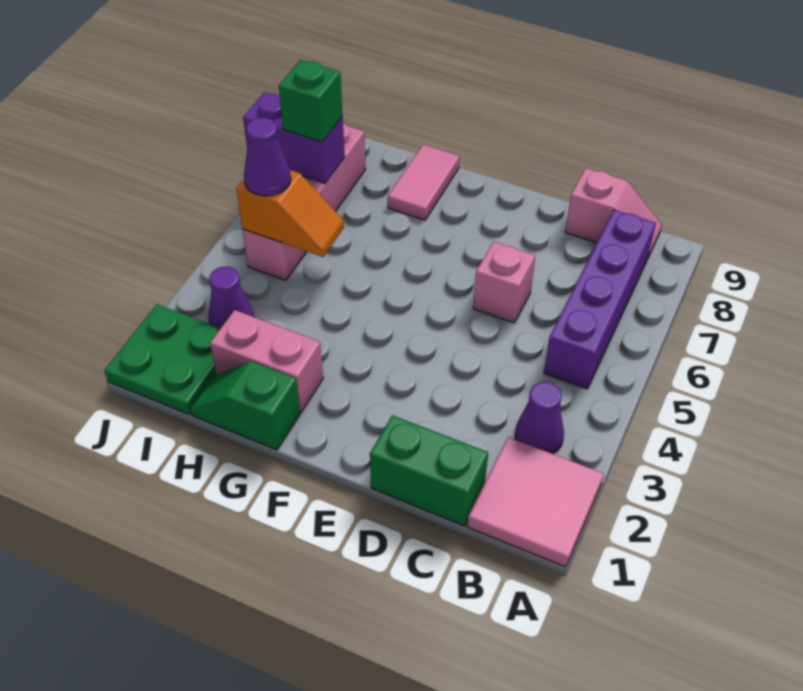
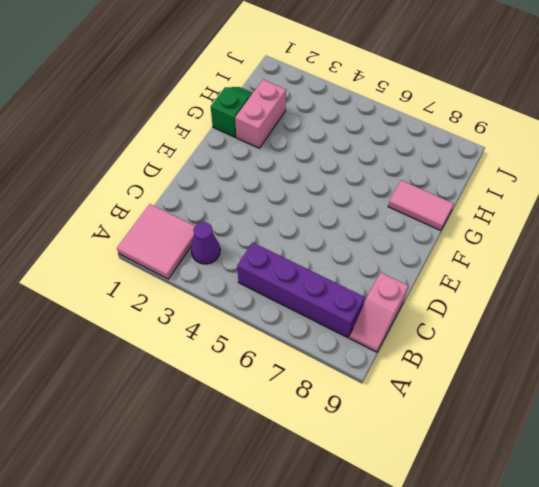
none -> green brick C1:D1 level 1
none -> pink brick D6 level 1
none -> green plate I1:J2 level 1

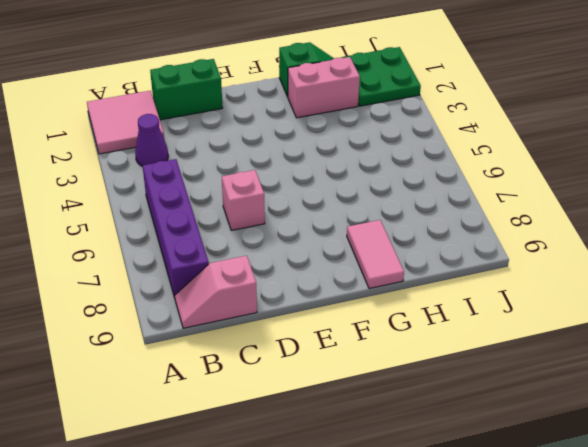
none -> purple cone I3 level 1
none -> pink brick I5:I8 level 1
none -> orange slope H5:I5 level 2 top I

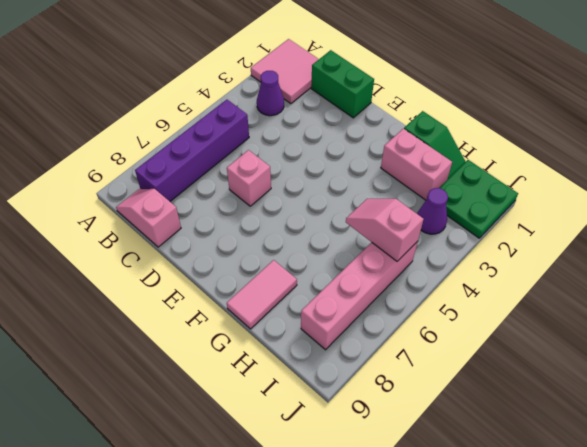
pink slope H5:I5 level 2 top I -> orange slope H5:I5 level 2 top I
none -> purple brick I7:J7 level 2
none -> purple cone I5 level 3
none -> green brick I7 level 3

